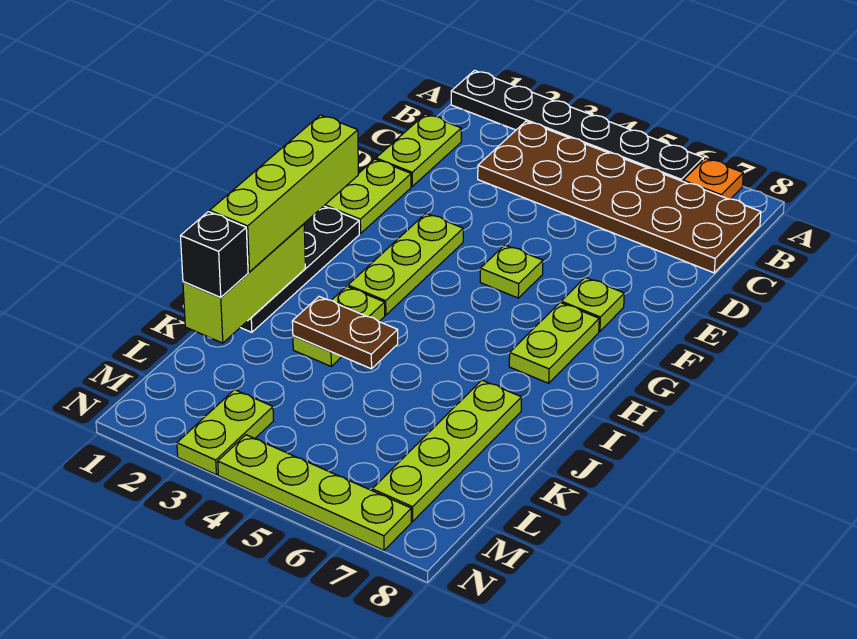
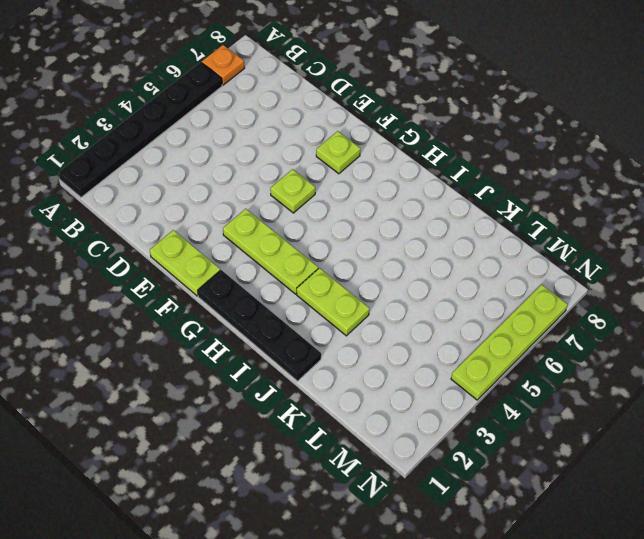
none -> brown plate B3:C8 level 1
none -> lime plate C1:D1 level 1
none -> lime plate G7:H7 level 1

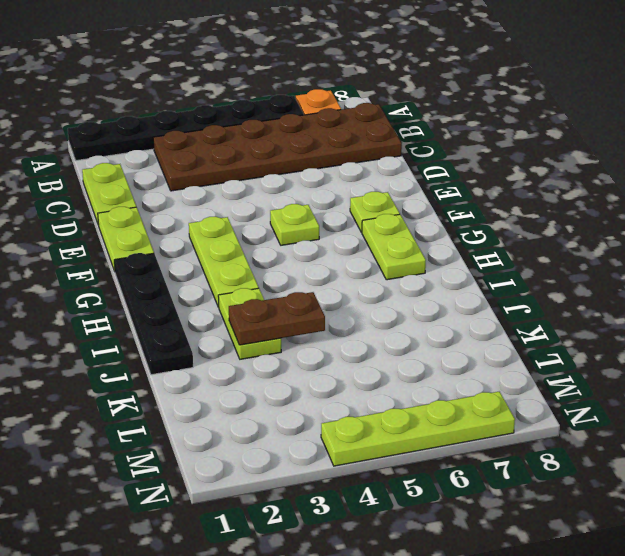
none -> lime plate J7:M7 level 1
none -> lime plate M3:N3 level 1
none -> lime brick I1:K1 level 2

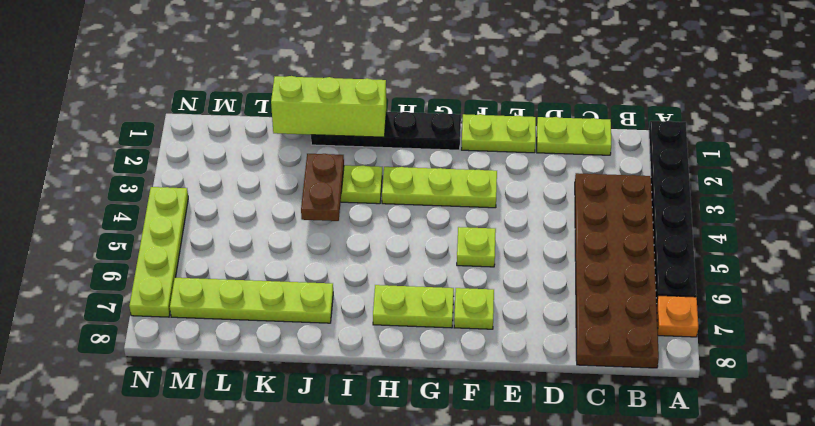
none -> lime plate M3:N3 level 1
none -> lime brick G1:J1 level 3
none -> black brick K1 level 3

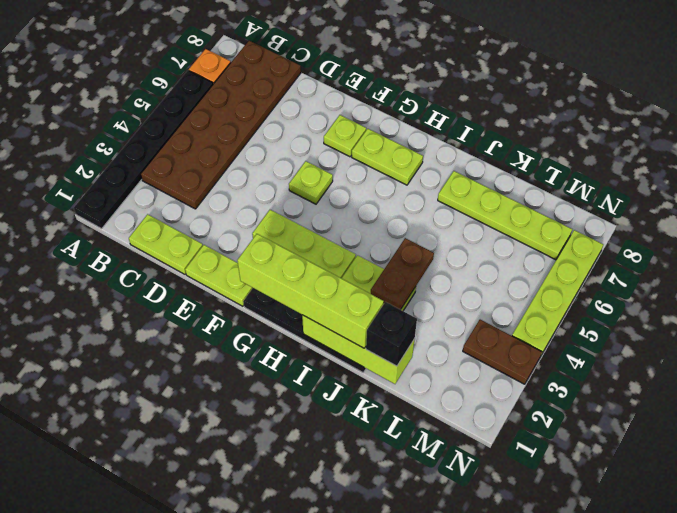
brown plate M3:N3 level 1 -> lime plate M3:N3 level 1

